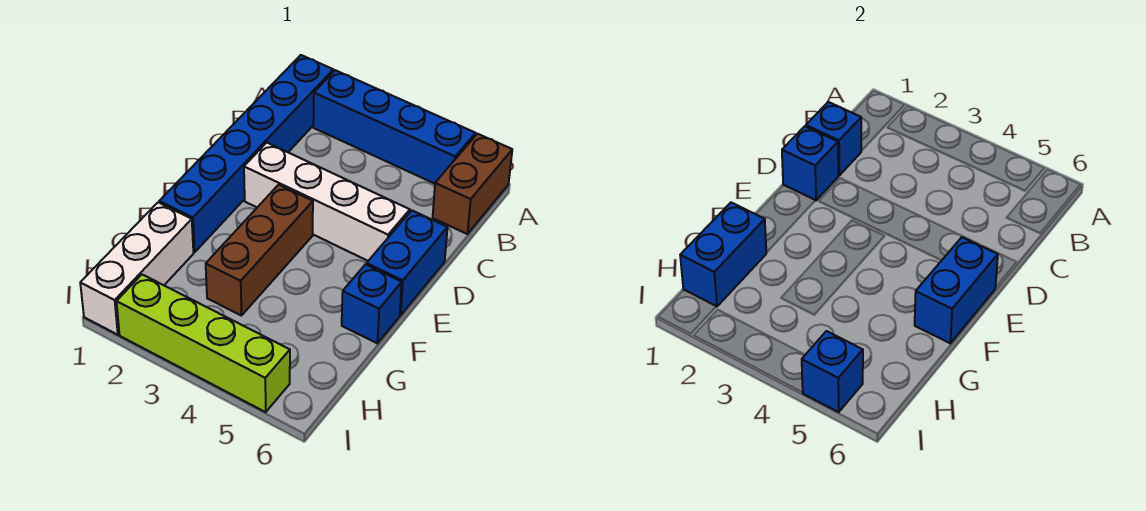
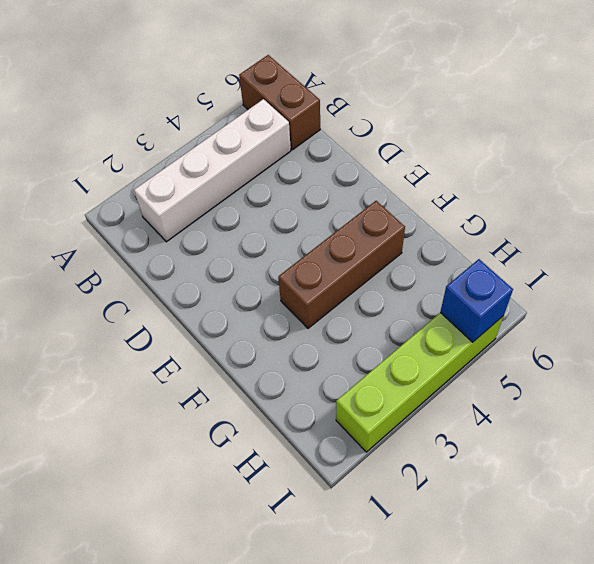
white brick B2:B5 level 1 -> white brick D2:D5 level 1
brown brick F3:F5 level 1 -> brown brick E3:G3 level 1
none -> blue brick A1:F1 level 1
none -> blue brick A2:A5 level 1
none -> blue brick D6:E6 level 1

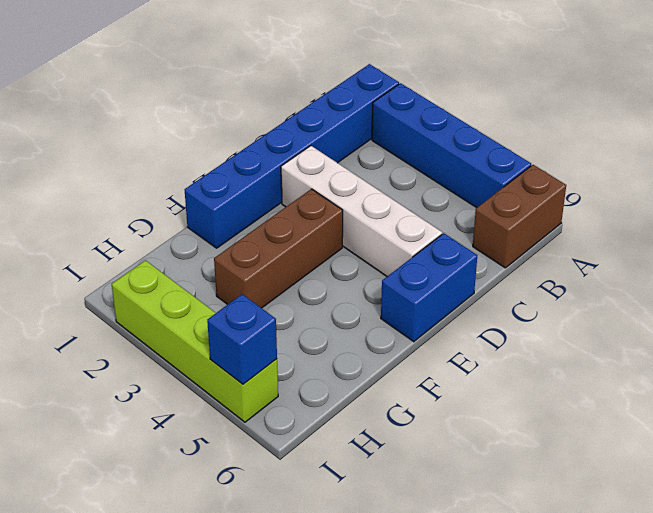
none -> blue brick F6 level 1
none -> white brick G1:I1 level 1
none -> blue brick C1 level 2

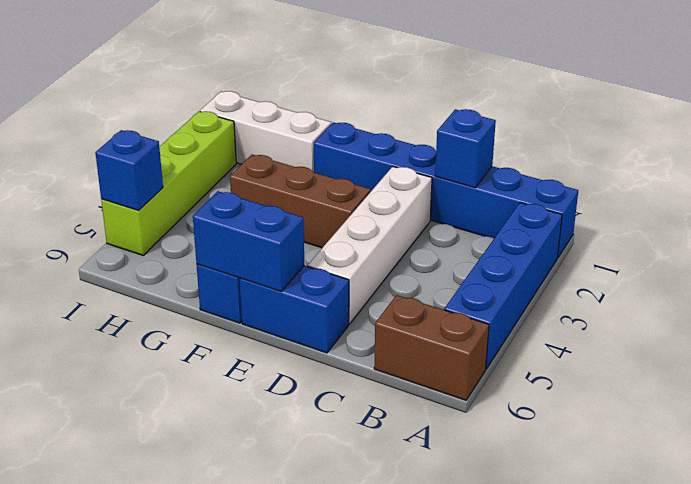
none -> blue brick D1 level 2
none -> blue brick G1:H1 level 2

